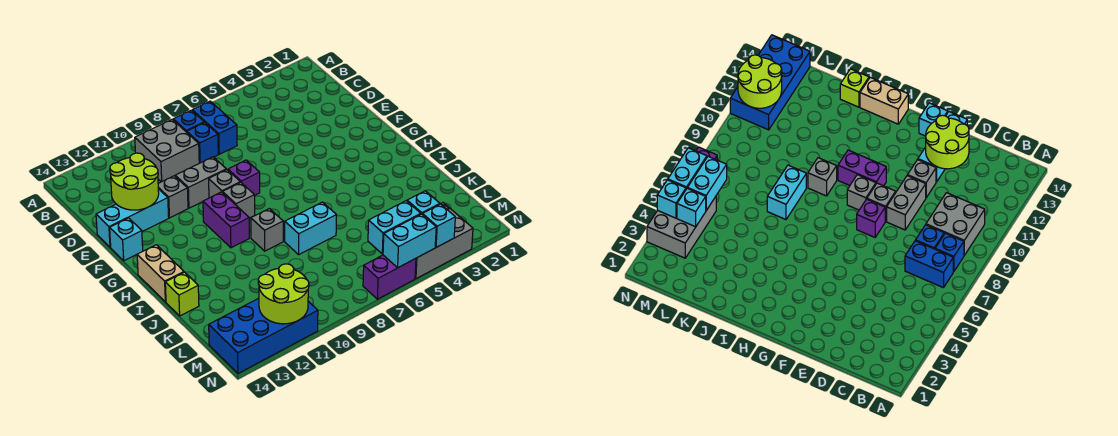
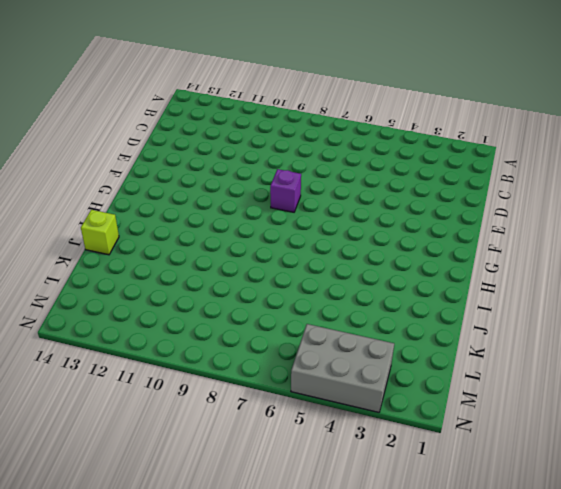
none -> blue brick B7:C7 level 1
none -> blue brick B8 level 1
none -> grey brick B9:C10 level 1

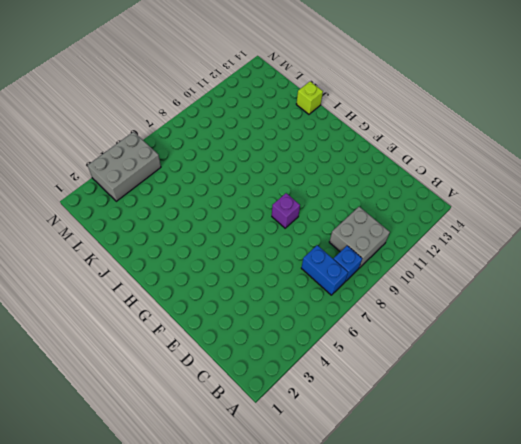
none -> blue brick C8 level 1
none -> grey brick E9:E10 level 1
none -> grey brick E11 level 1

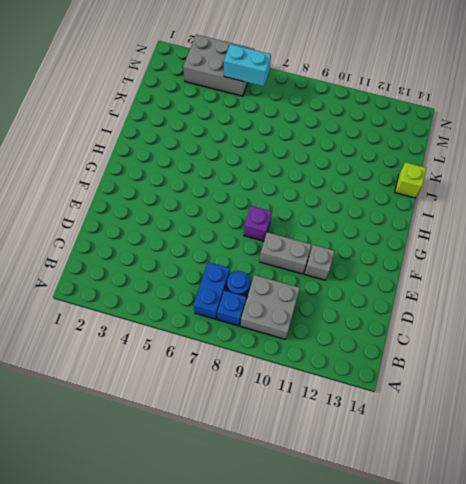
blue round brick C8 level 1 -> blue brick C8 level 1
none -> cyan brick E12:E14 level 1
none -> grey brick F9 level 1
none -> cyan brick F14 level 1

